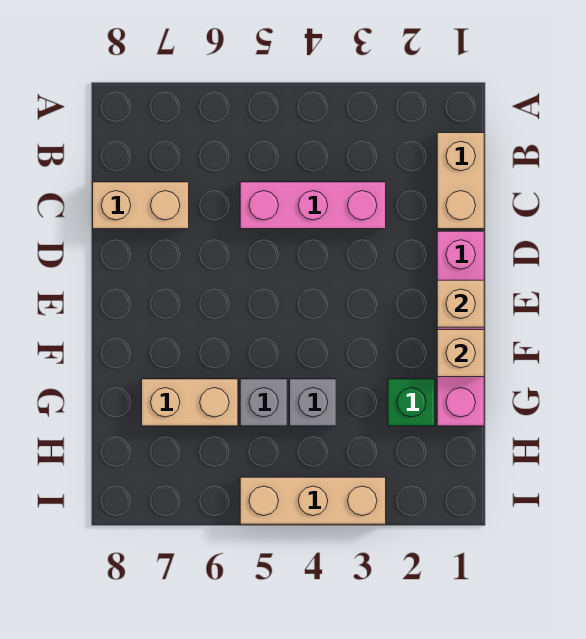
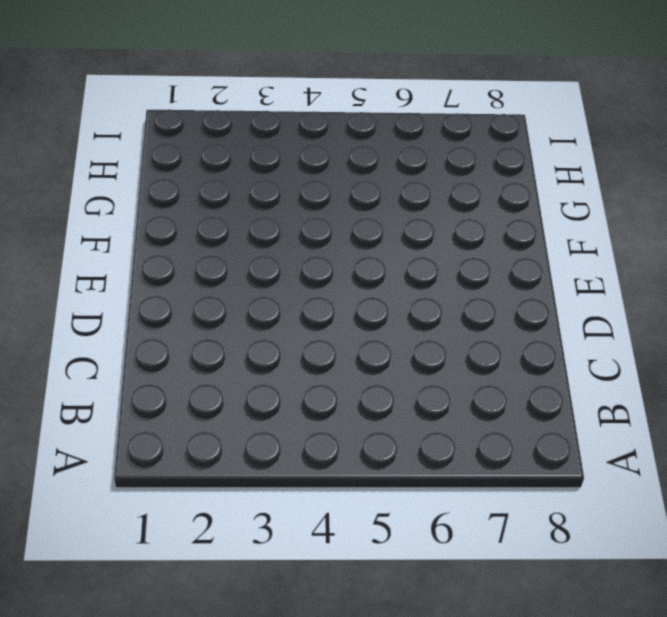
none -> tan brick B1:C1 level 1
none -> pink brick C3:C5 level 1

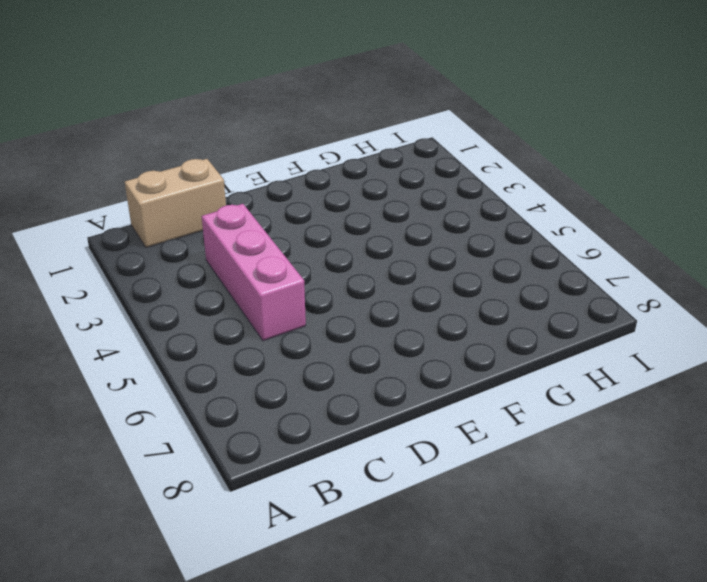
none -> tan brick C7:C8 level 1
none -> pink brick D1:G1 level 1

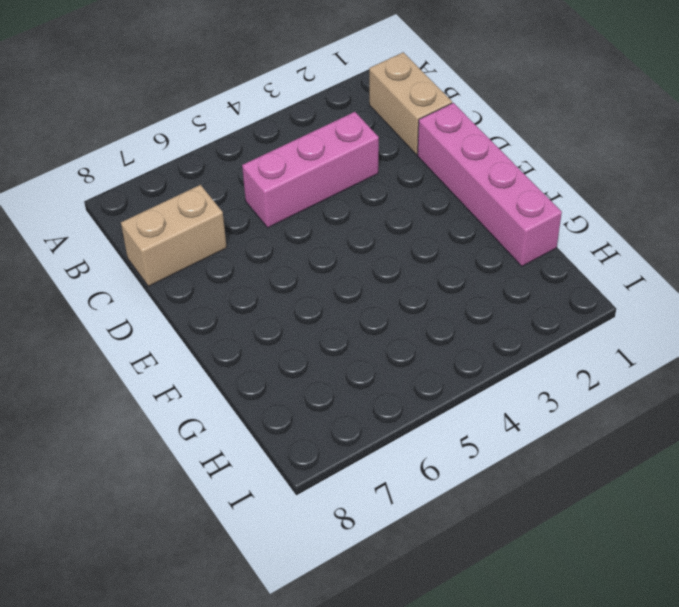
none -> green brick G2 level 1
none -> grey brick G4 level 1

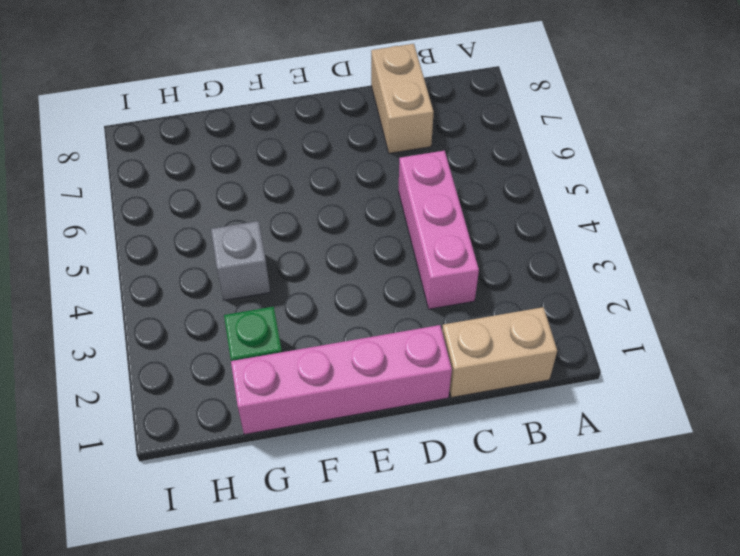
none -> grey brick G5 level 1
none -> tan brick G6:G7 level 1

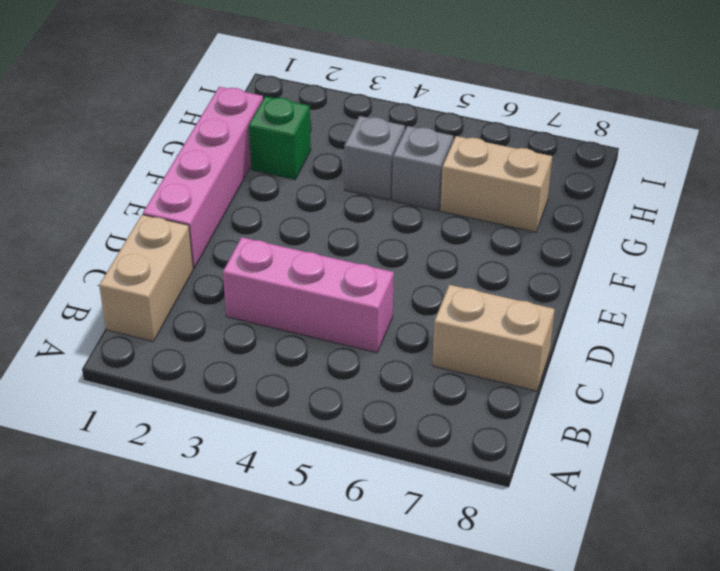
none -> tan brick I3:I5 level 1
none -> tan brick E1 level 2

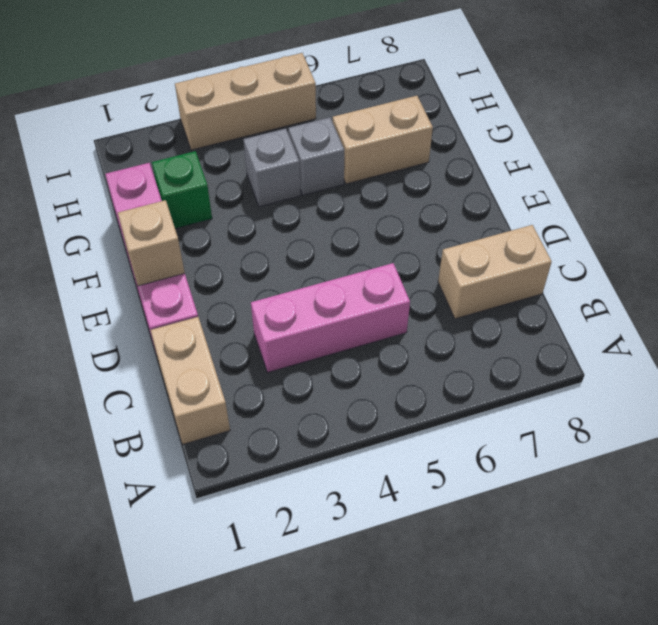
none -> tan brick F1 level 2

